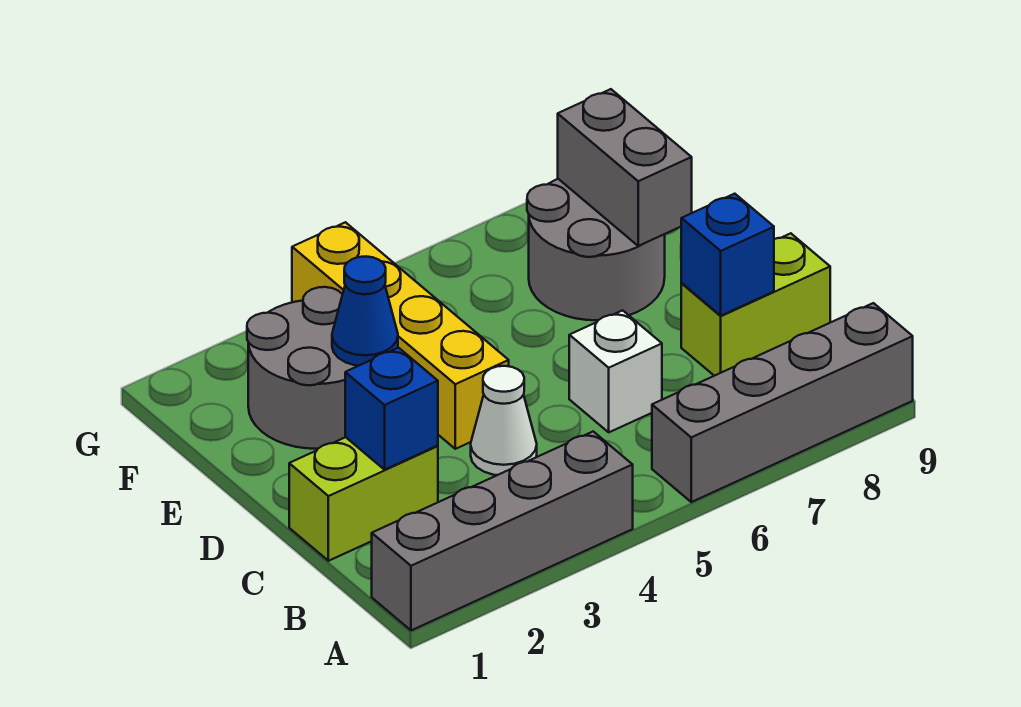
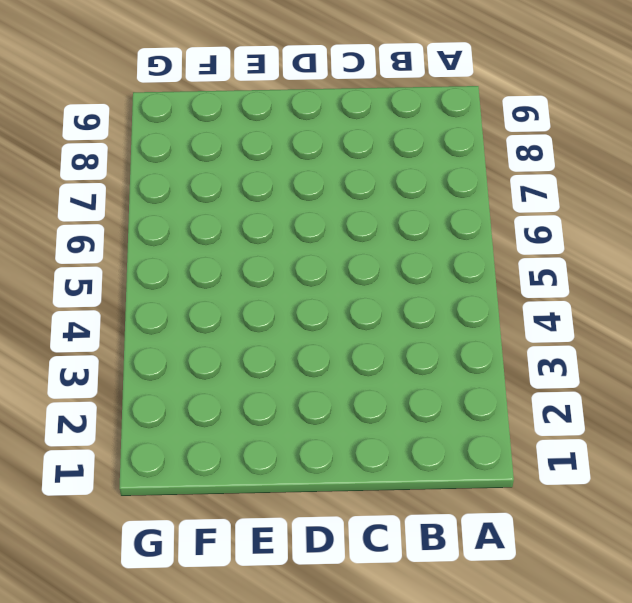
none -> grey brick A1:A4 level 1
none -> grey brick A6:A9 level 1
none -> lime brick C1:C2 level 1

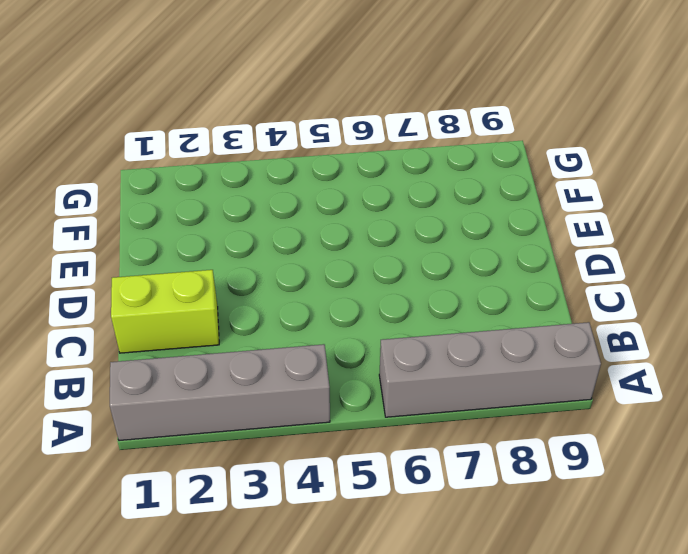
none -> white cone C4 level 1
none -> white brick C6 level 1
none -> lime brick C8:C9 level 1

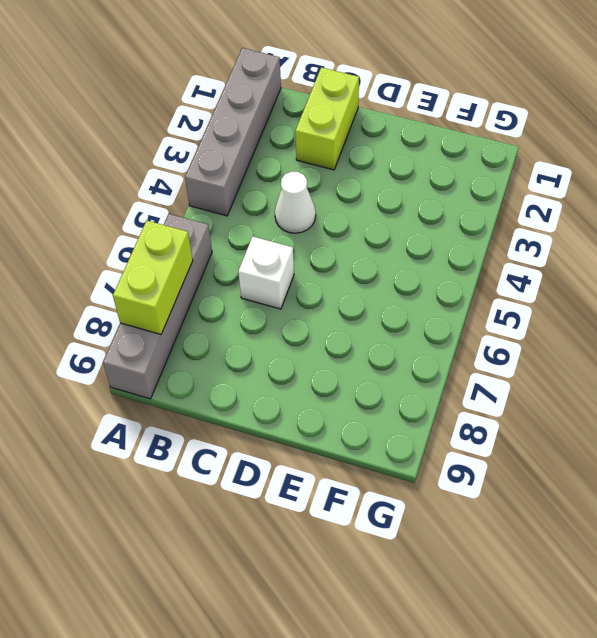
lime brick A7:A8 level 2 -> lime brick C8:C9 level 1
none -> yellow brick D4:G4 level 1
none -> grey round brick E2:F3 level 1
none -> grey round brick E7:F8 level 1

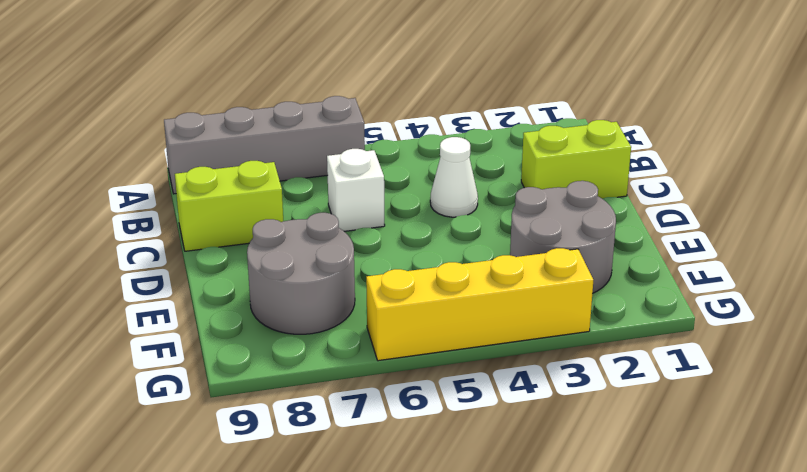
yellow brick G3:G6 level 1 -> yellow brick D4:G4 level 1
none -> grey brick A1:A4 level 1
none -> blue brick C2 level 2
none -> blue brick C8 level 2

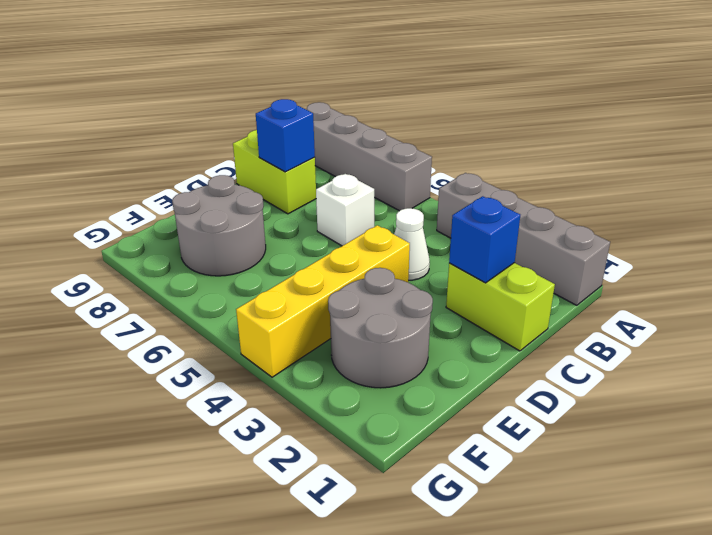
none -> blue cone E3 level 2
none -> grey brick E8:F8 level 2

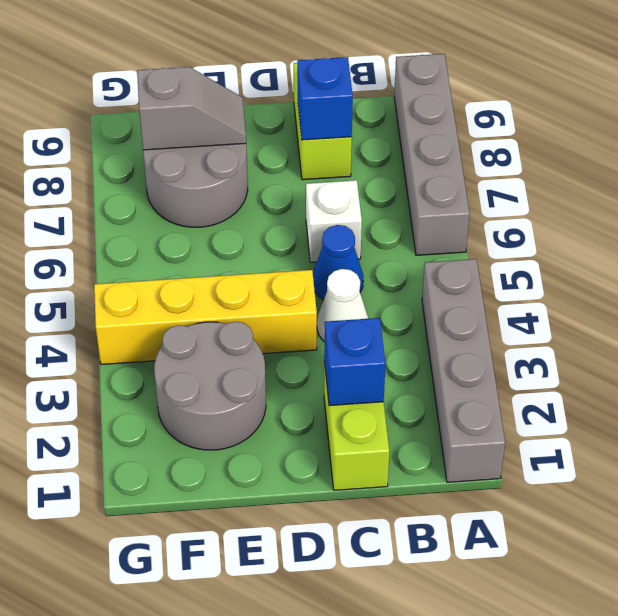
blue cone C5 level 1 -> blue cone E3 level 2
grey slope E8:F8 level 2 top F -> grey brick E8:F8 level 2

